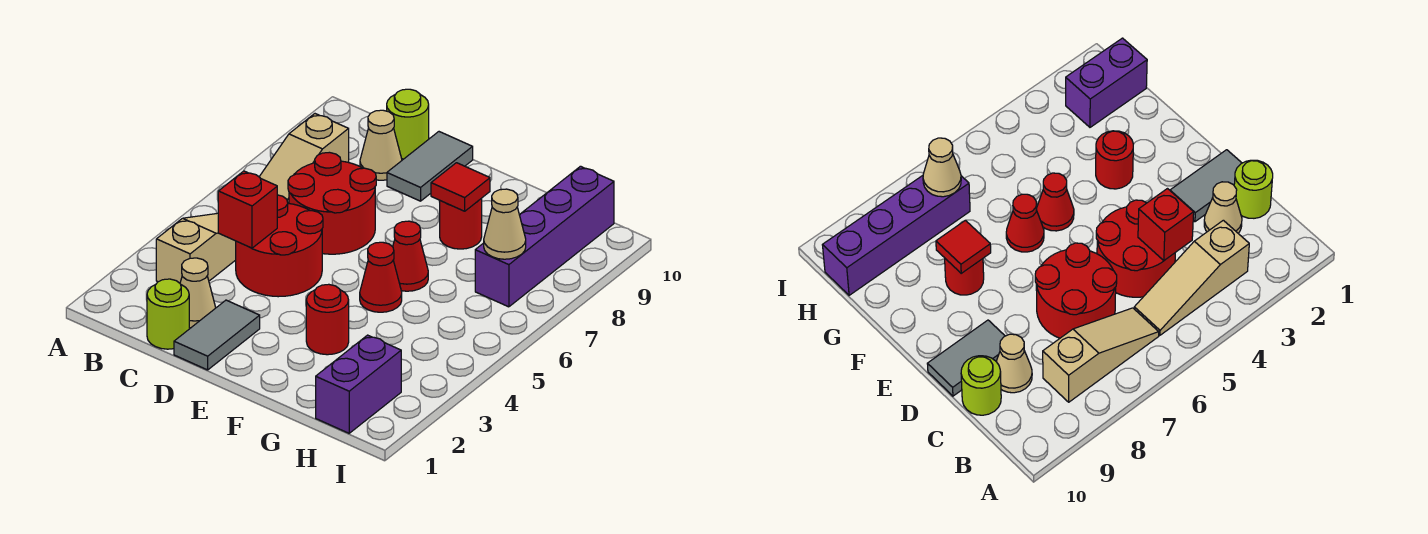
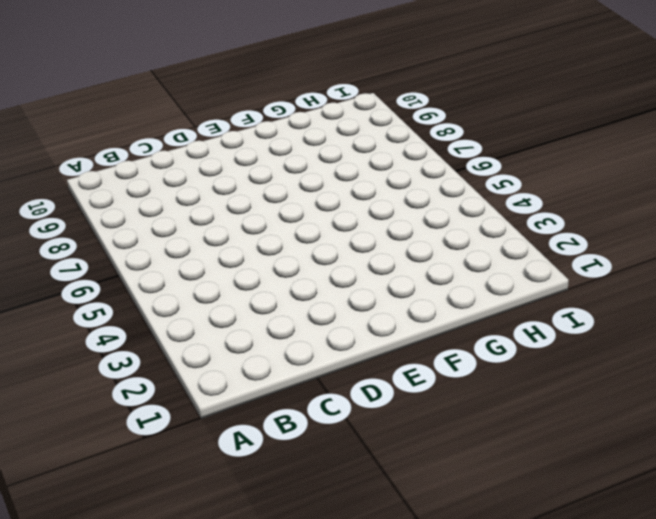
none -> tan slope B3:B5 level 1 top 3
none -> tan slope B6:B8 level 1 top 8
none -> lime round brick C1 level 1

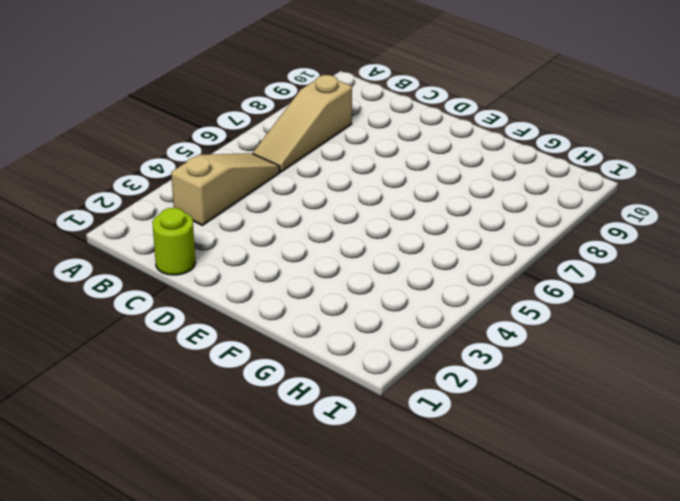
none -> tan cone C2 level 1
none -> red round brick C4:D5 level 1
none -> red round brick C6:D7 level 1

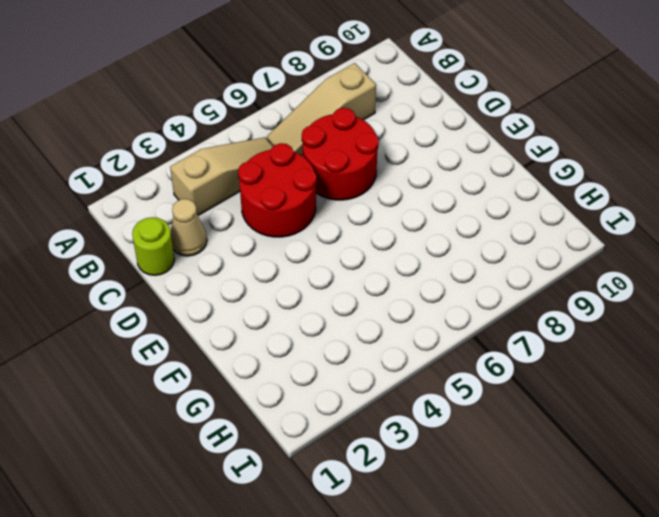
none -> tan cone C9 level 1
none -> lime round brick C10 level 1
none -> grey tile D1:D2 level 1

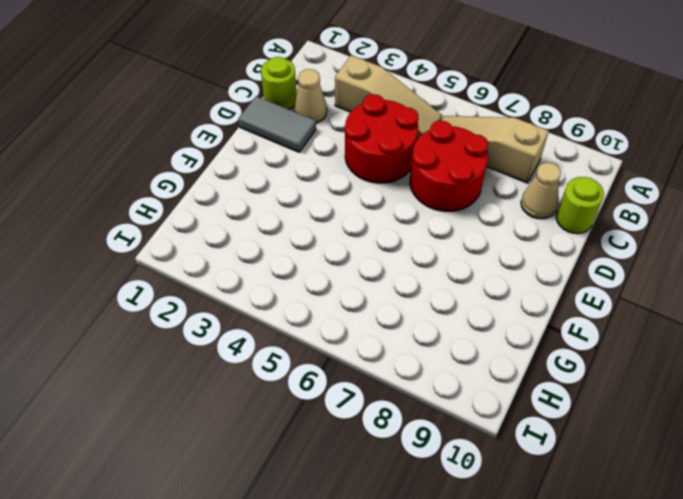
none -> grey tile D9:D10 level 1
none -> red round brick F3 level 1
none -> red cone F5 level 1

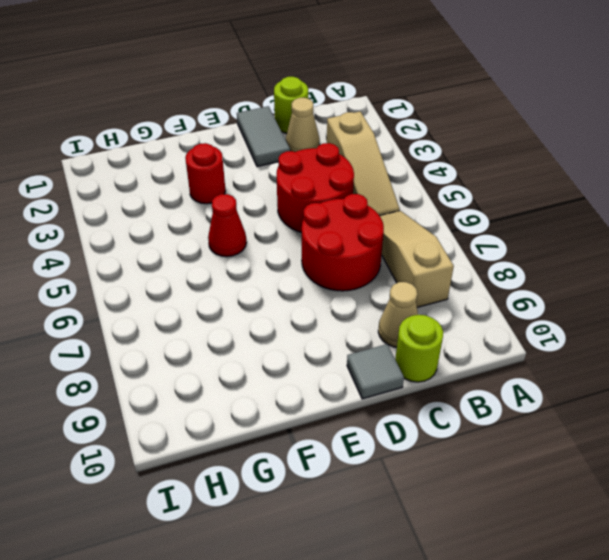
grey tile D10 level 1 -> grey tile D9:D10 level 1
none -> red cone F6 level 1
none -> red round brick F8 level 1
none -> purple brick H1:H2 level 1

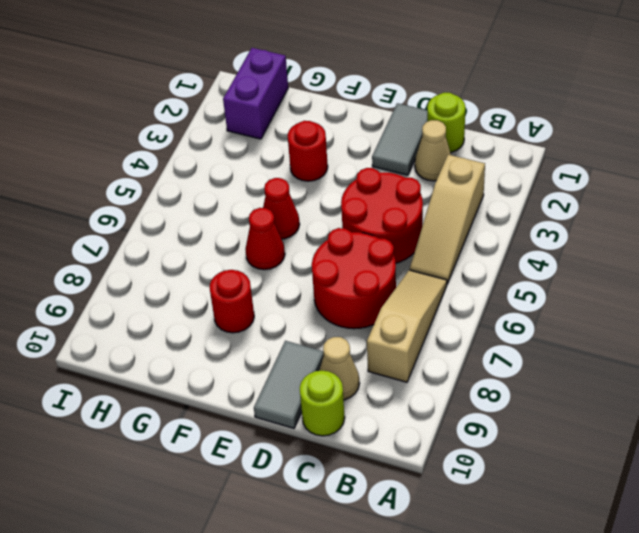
none -> purple brick H7:H10 level 1
none -> red brick C4 level 2
none -> red tile F8 level 2

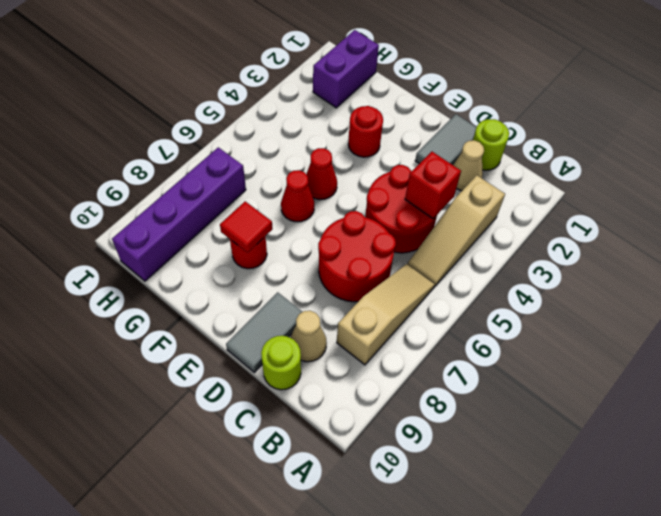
none -> tan cone H7 level 2

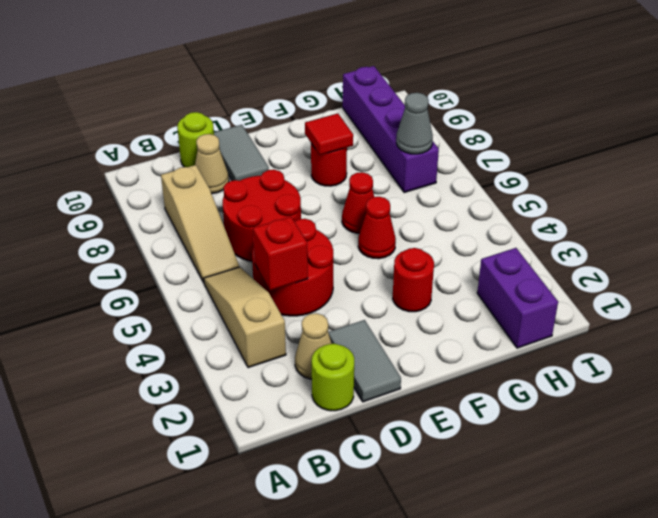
grey cone H7 level 2 -> tan cone H7 level 2

